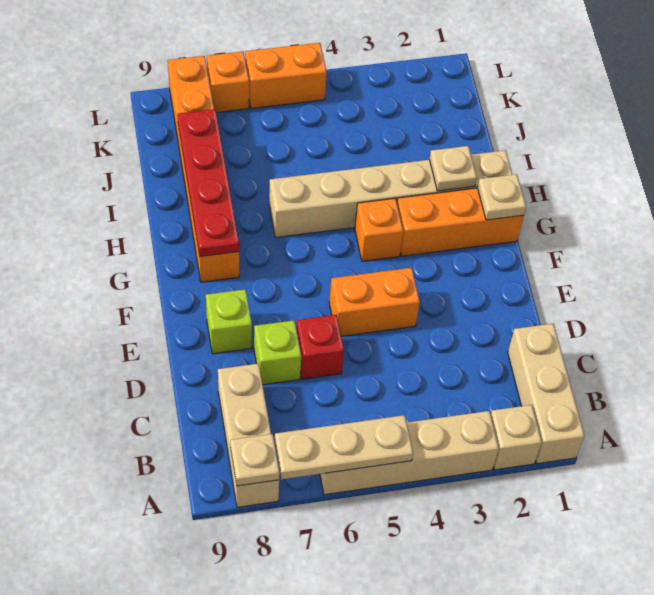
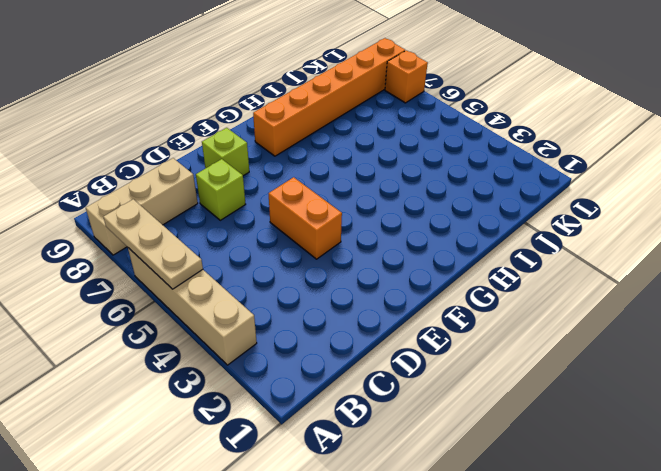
none -> tan brick A1:C1 level 1
none -> tan brick A2 level 1
none -> red brick D6 level 1

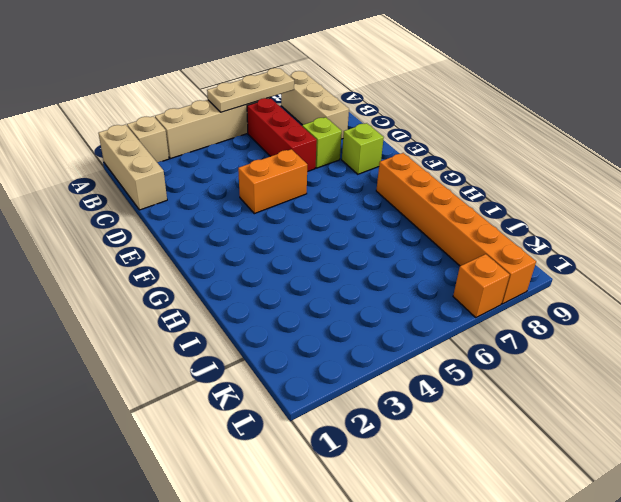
red brick B6:D6 level 1 -> red brick D6 level 1
none -> orange brick G1:G3 level 1
none -> orange brick G4 level 1
none -> tan brick H1:H6 level 1

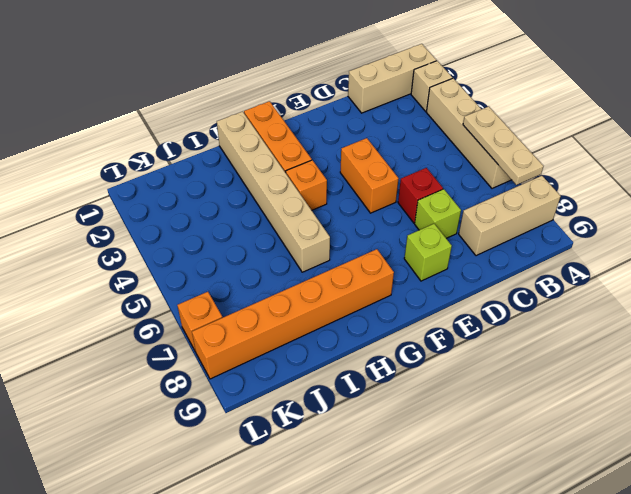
none -> orange brick L5:L6 level 1
none -> tan plate A8 level 2
none -> tan plate G1 level 2

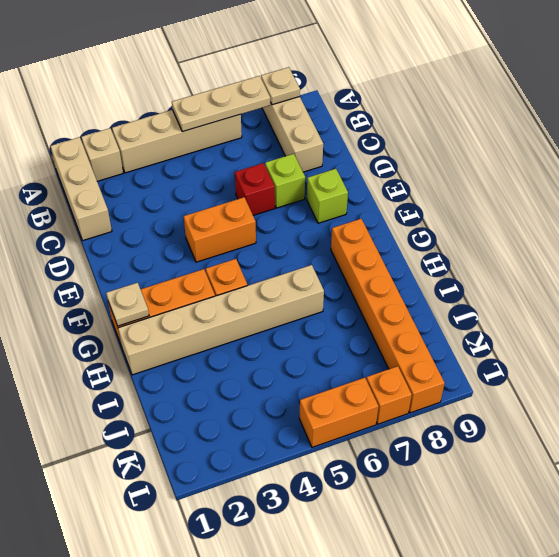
none -> red plate G8:J8 level 2
none -> tan plate H2 level 2

